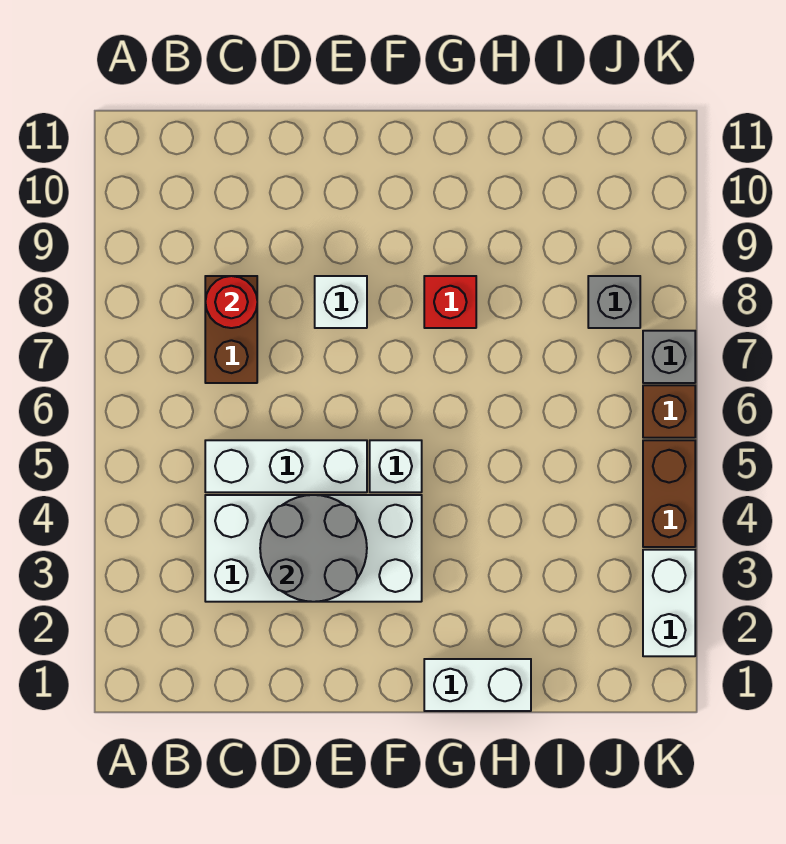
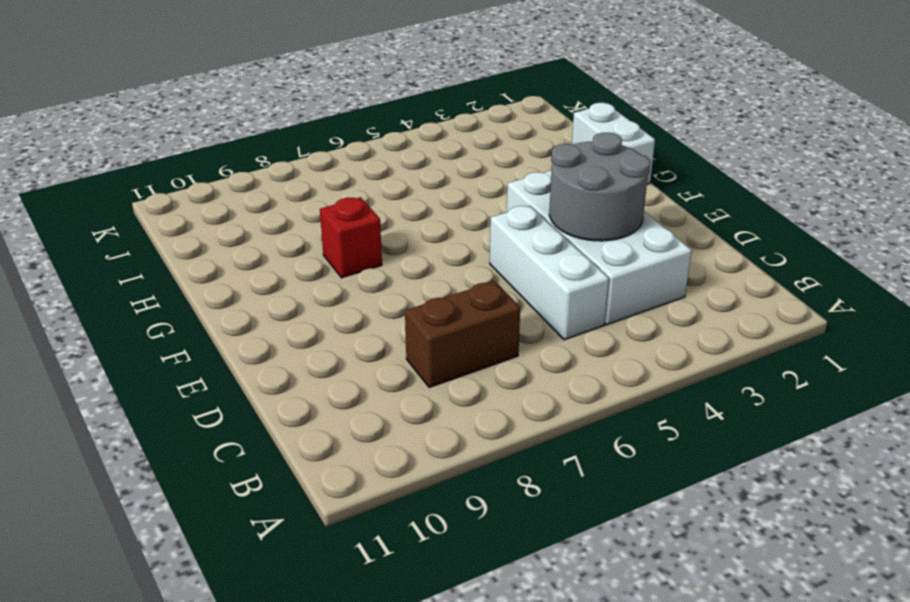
none -> white brick E8 level 1
none -> white brick F5 level 1
none -> grey brick J8 level 1

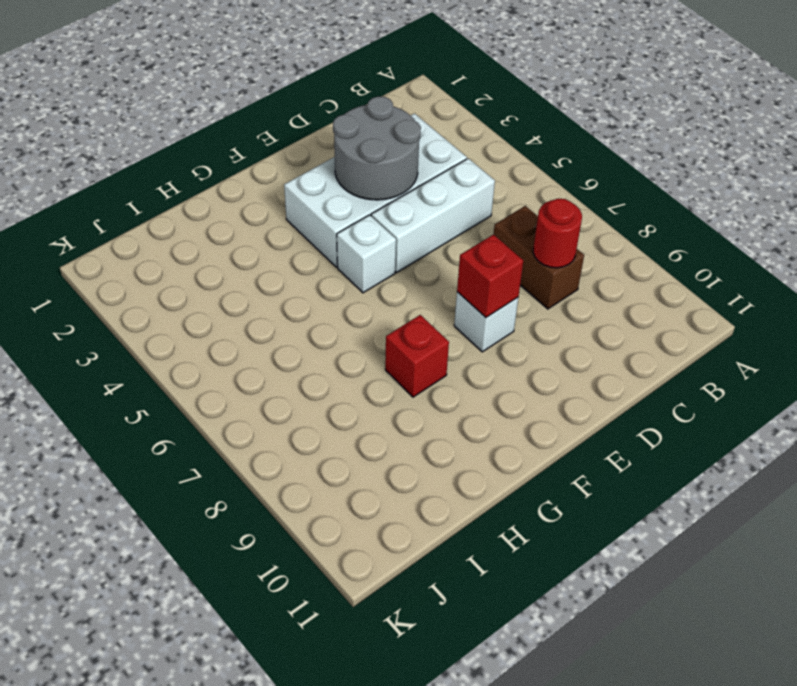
red brick E8 level 2 -> none
none -> white brick G1:H1 level 1
none -> grey brick J8 level 1
none -> white brick K2:K3 level 1

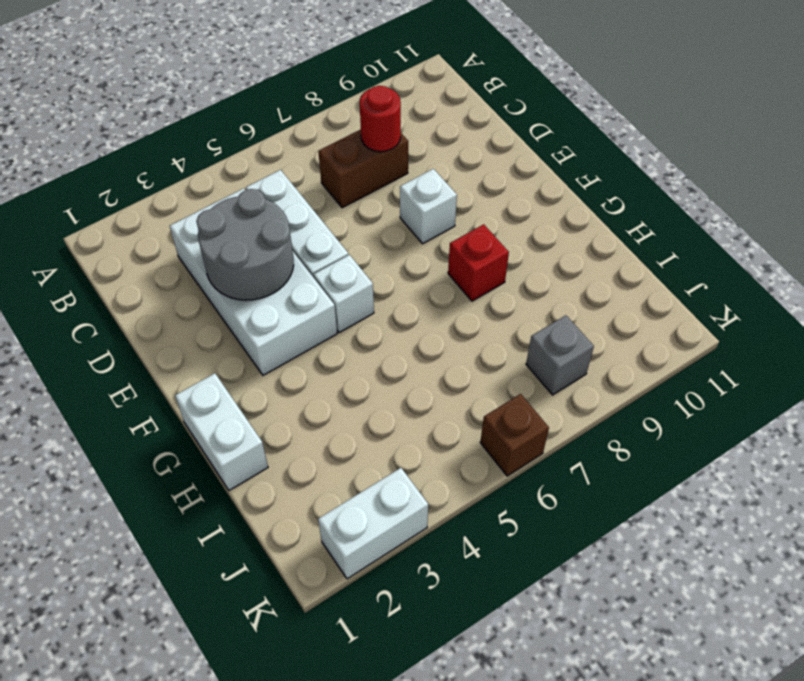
none -> brown brick K4:K5 level 1
none -> grey brick K7 level 1

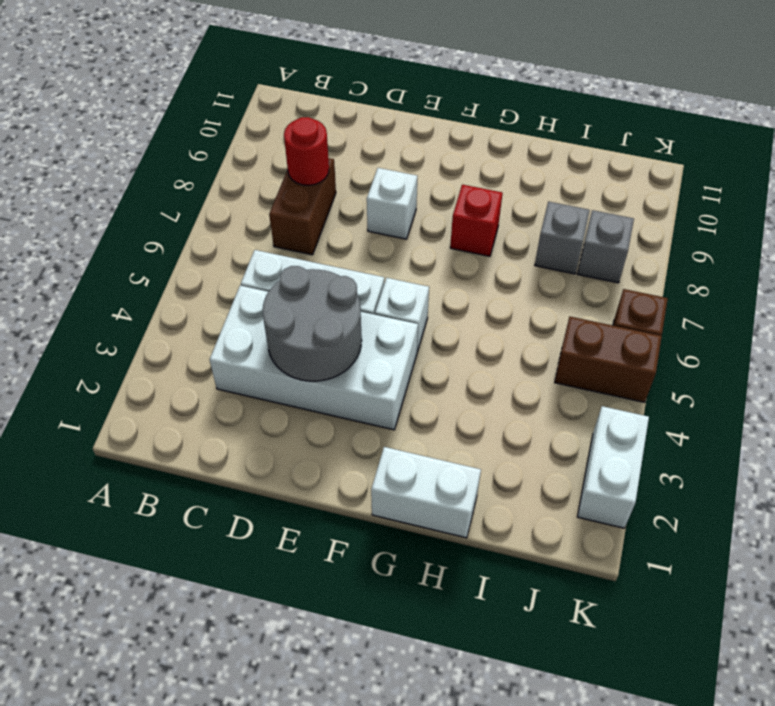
grey brick I8 level 1 -> grey brick K7 level 1
brown brick J5:K5 level 1 -> brown brick K4:K5 level 1

